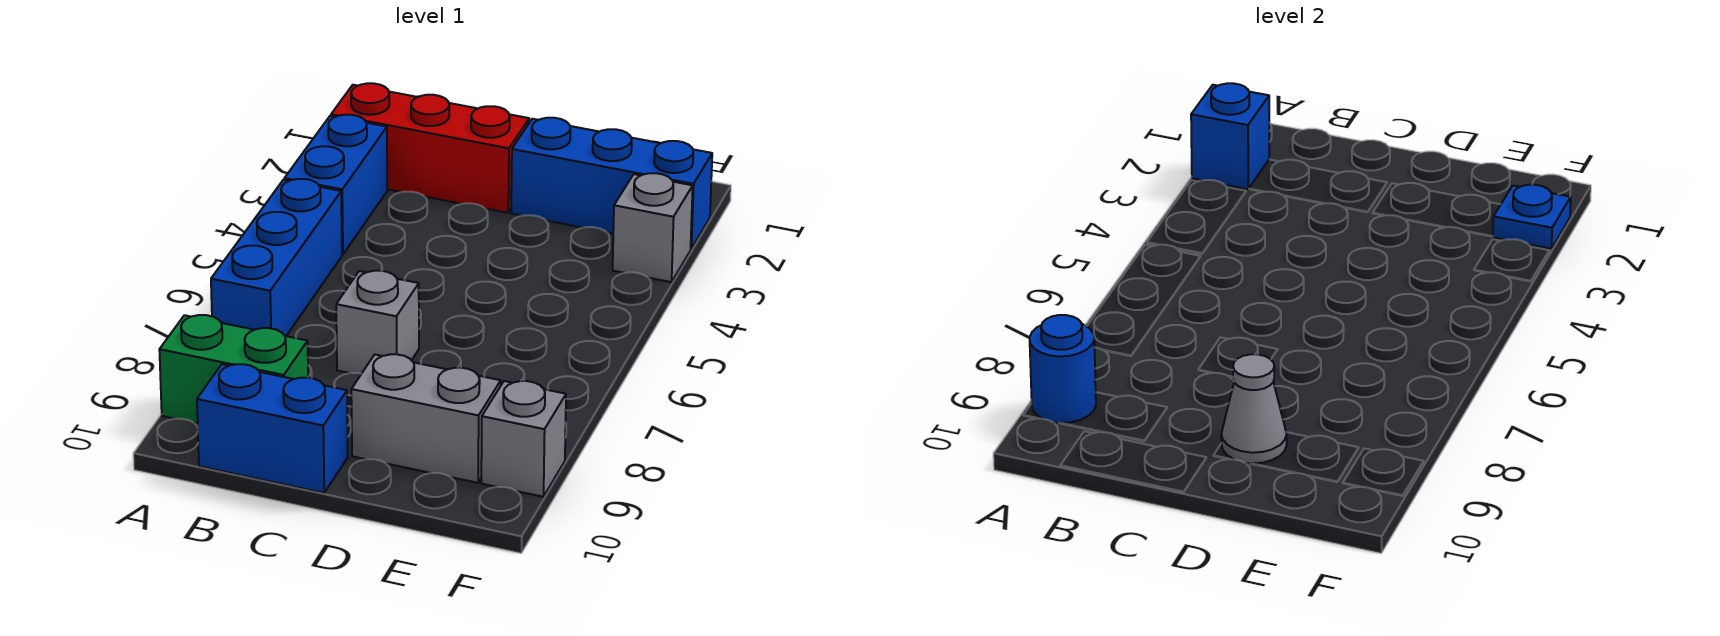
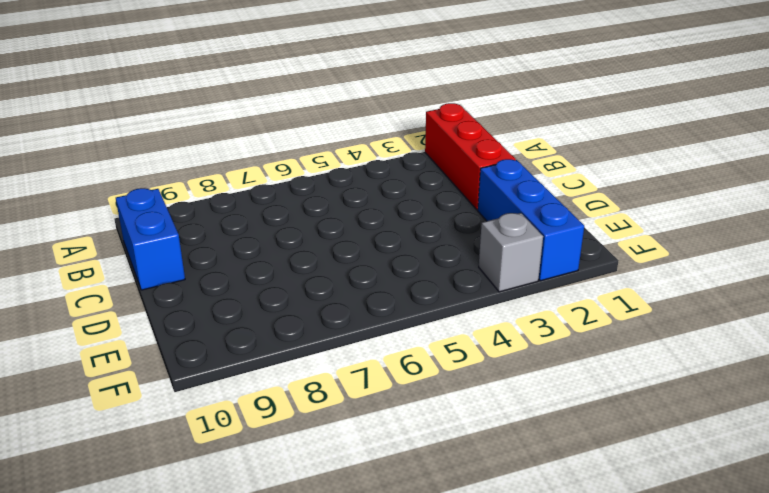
none -> blue brick A3:A4 level 1
none -> blue brick A5:A7 level 1
none -> green brick A9:B9 level 1

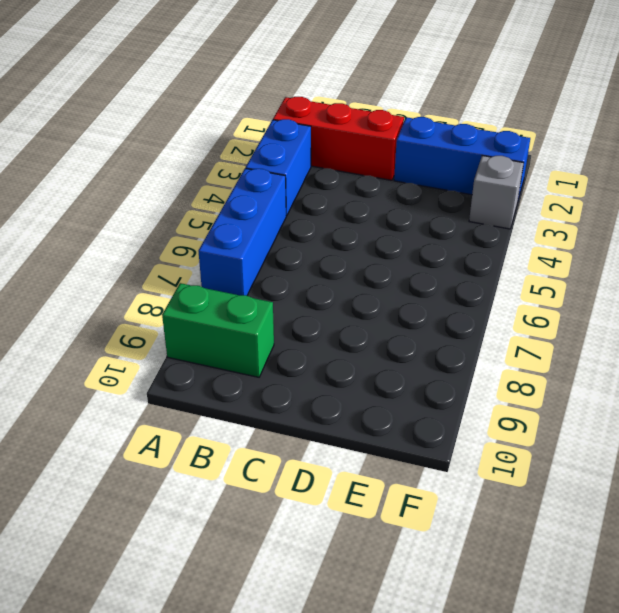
none -> blue brick B10:C10 level 1
none -> grey brick C7 level 1
none -> grey brick D9:E9 level 1

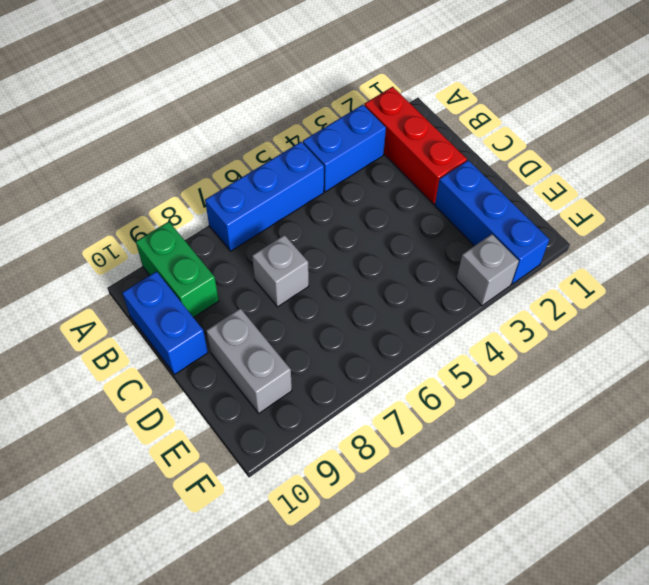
none -> grey brick F9 level 1
none -> blue brick A2 level 2
none -> blue round brick A9 level 2

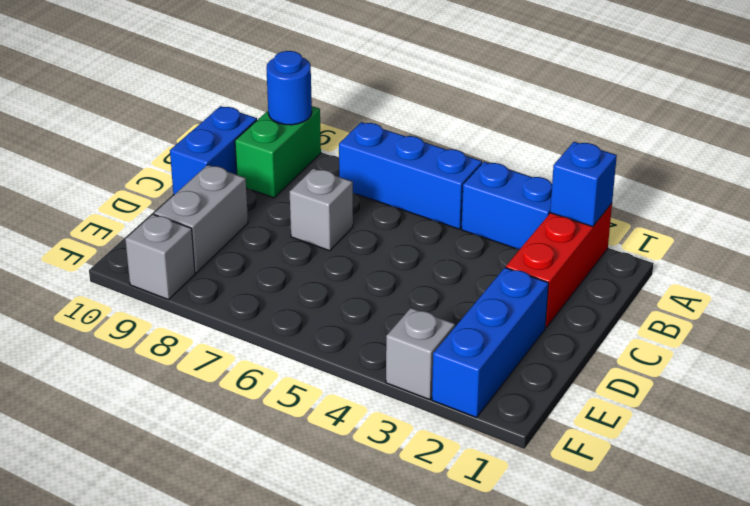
none -> grey cone D9 level 2
none -> blue plate F2 level 2

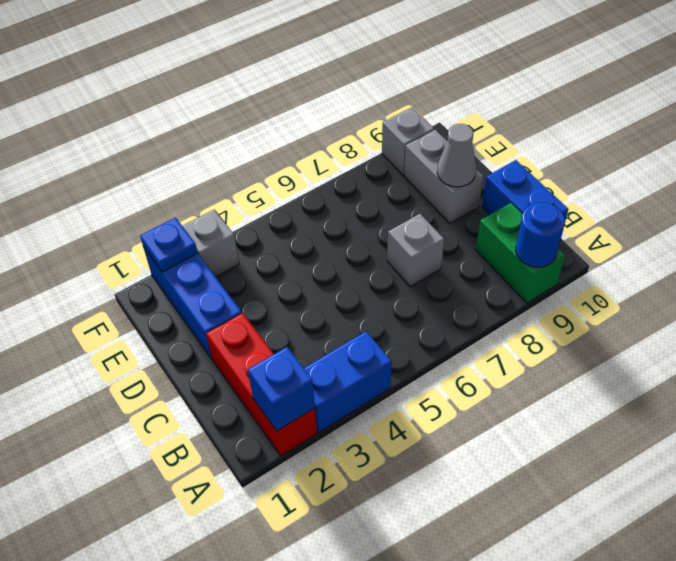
none -> blue brick A5:A7 level 1

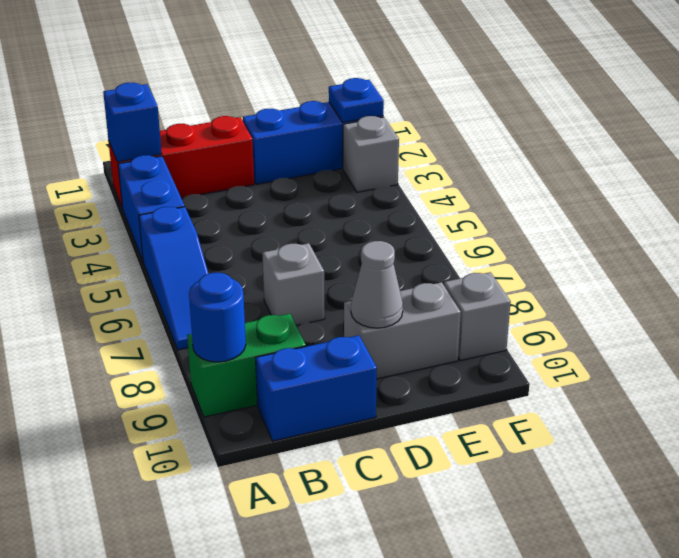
blue slope A5:A7 level 1 top 5 -> blue brick A5:A7 level 1

